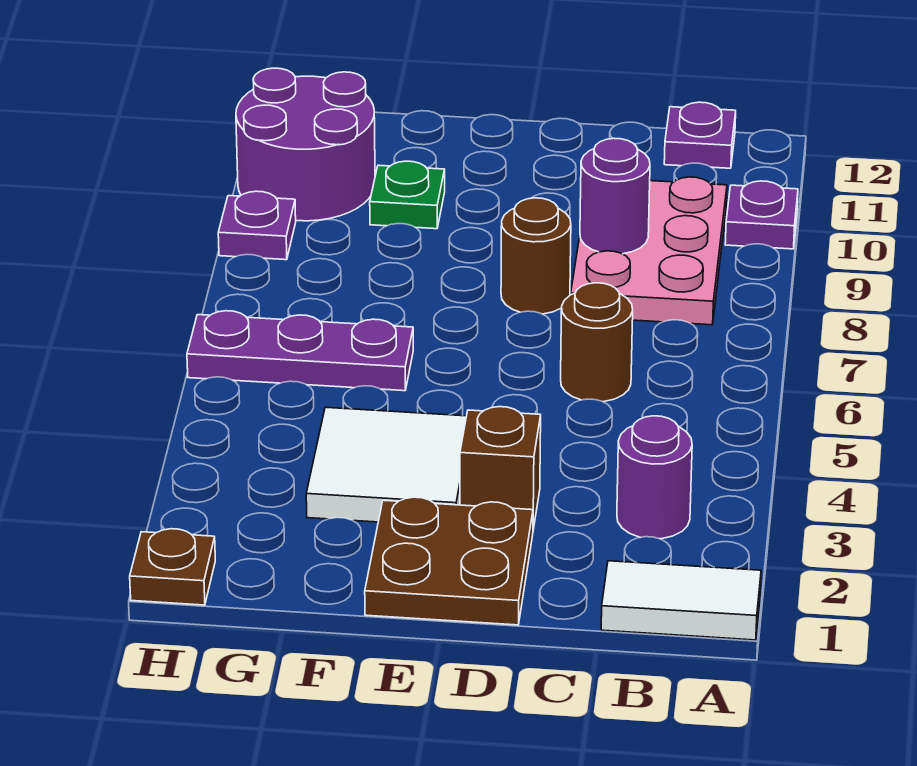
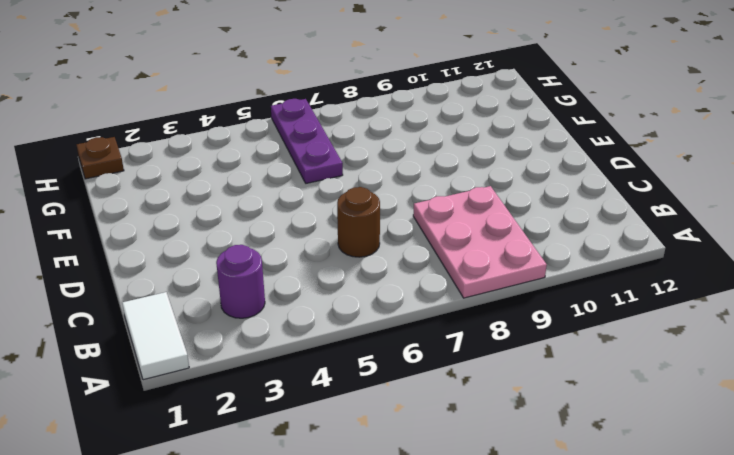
pink plate A8:C9 level 1 -> pink plate B8:C10 level 1
none -> purple plate A10 level 1
none -> purple plate B12 level 1
none -> brown plate D1:E2 level 1

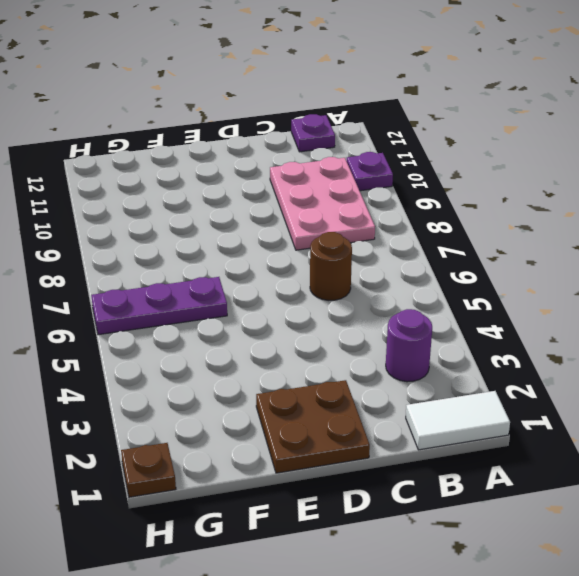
none -> brown brick D3 level 1
none -> brown round brick D8 level 1
none -> white tile E3:F4 level 1

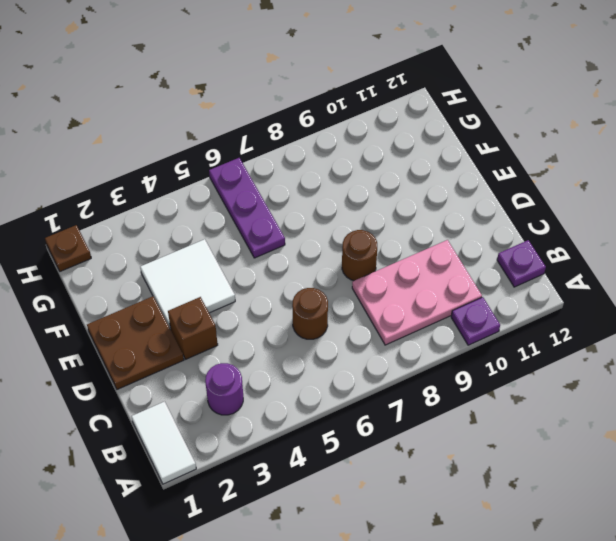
none -> green plate F10 level 1
none -> purple round brick G10:H11 level 1
none -> purple plate H9 level 1

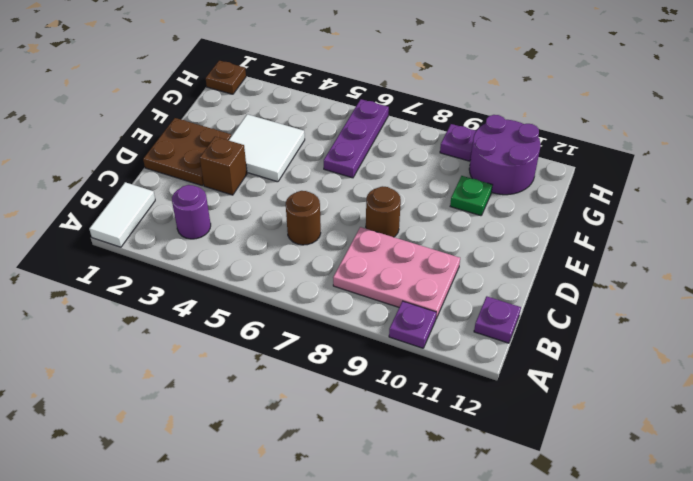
none -> purple round brick C9 level 2

